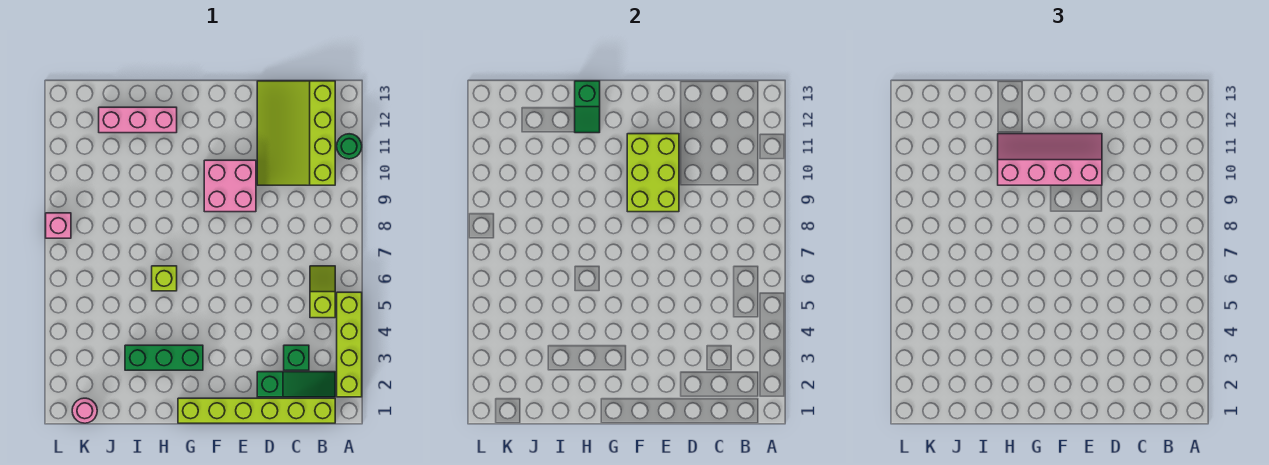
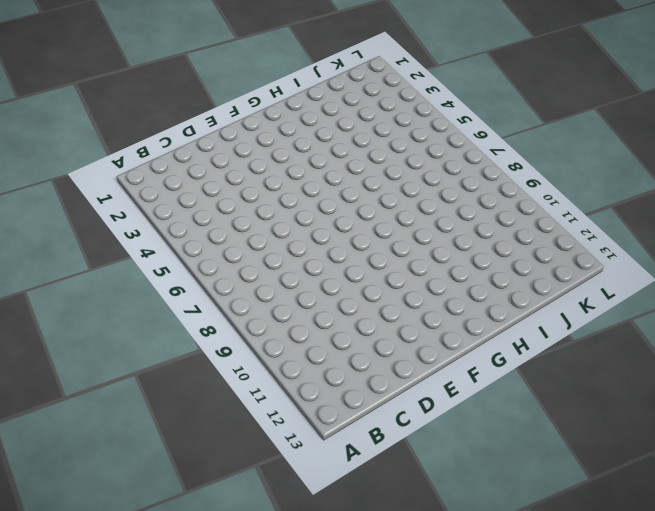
none -> lime brick A2:A5 level 1
none -> green round brick A11 level 1
none -> lime brick B1:G1 level 1

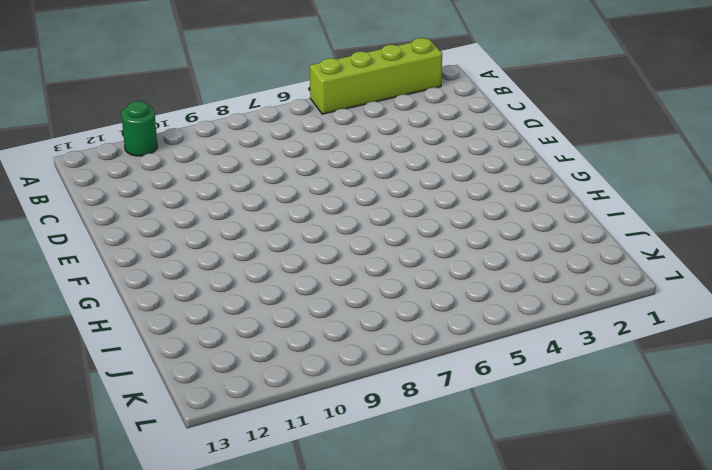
none -> lime brick B1:G1 level 1
none -> green slope B2:D2 level 1 top D
none -> lime slope B5:B6 level 1 top 5

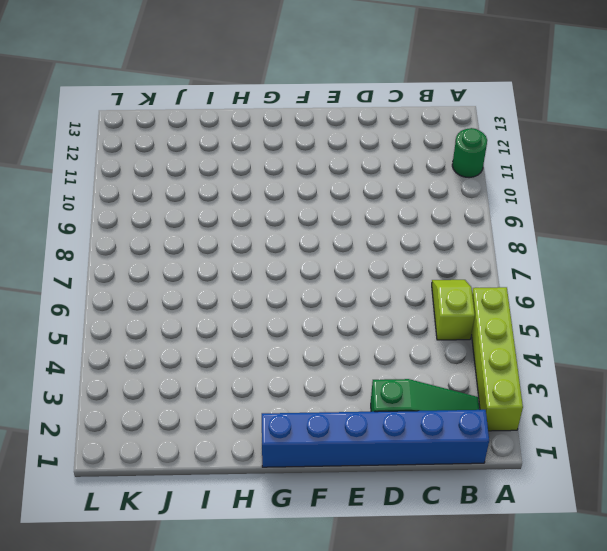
blue brick B1:G1 level 1 -> lime brick B1:G1 level 1
none -> lime slope B10:D13 level 1 top B
none -> green brick C3 level 1
none -> pink brick E9:F10 level 1

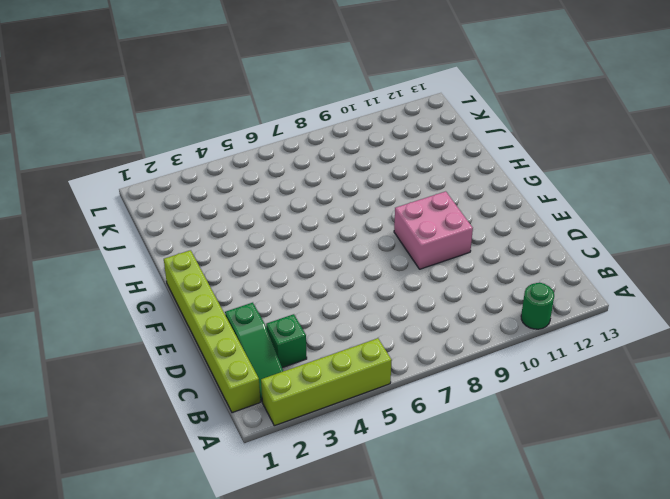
none -> lime slope B5:B6 level 1 top 5
none -> lime slope B10:D13 level 1 top B
none -> green brick G3:I3 level 1

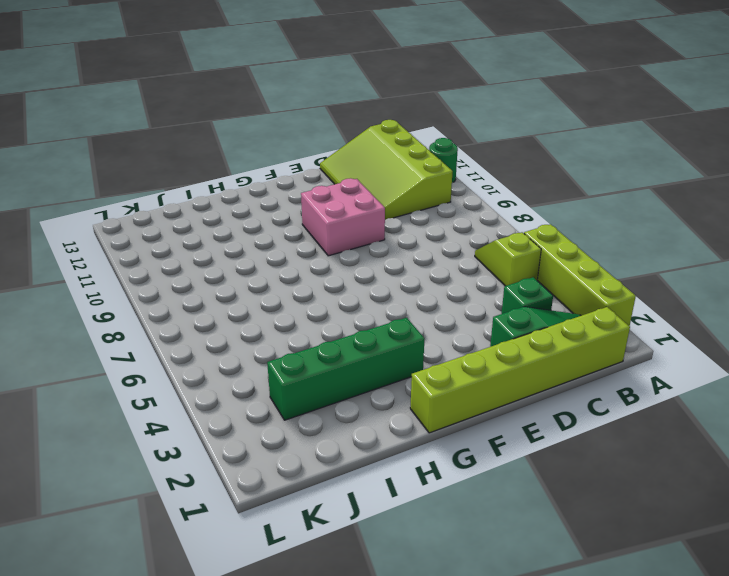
green brick G3:J3 level 1 -> green brick G3:I3 level 1
none -> lime brick H6 level 1
none -> pink brick H12:J12 level 1
none -> pink round brick K1 level 1

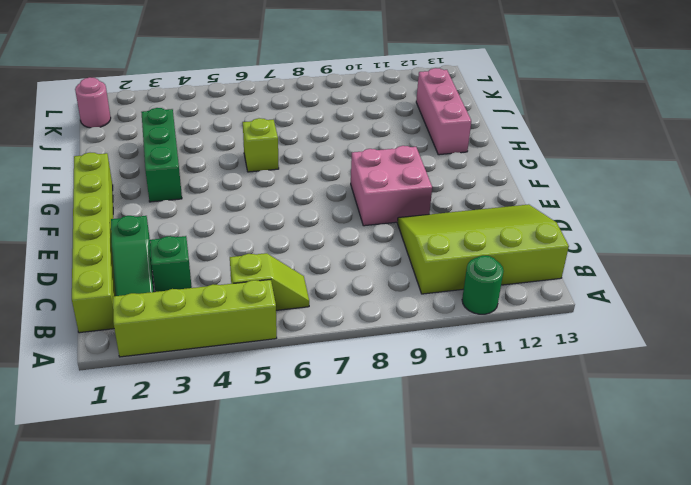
none -> pink brick L8 level 1
none -> lime brick E9:F11 level 2
none -> green slope H12:H13 level 2 top 13

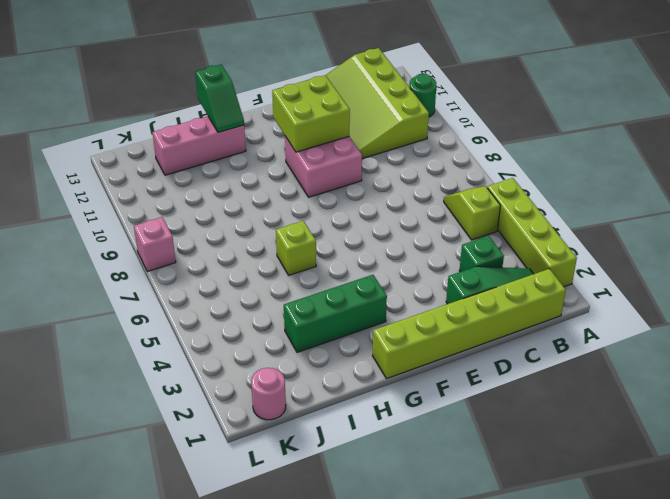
lime brick E10:F11 level 2 -> lime brick E9:F11 level 2
none -> pink slope E10:H11 level 3 top 10

